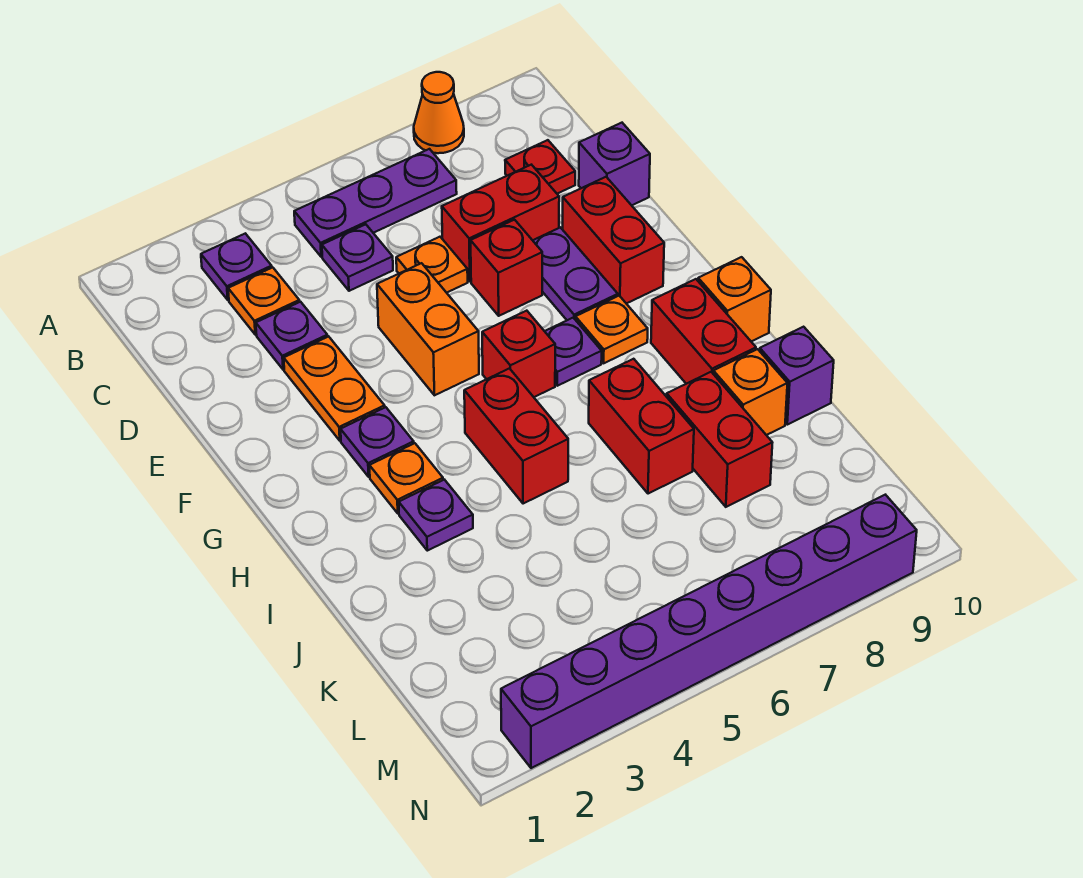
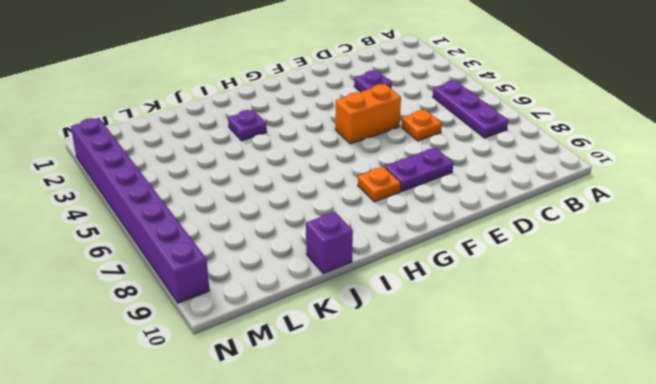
none -> orange cone A8 level 1
none -> purple plate B3 level 1
none -> orange plate C3 level 1

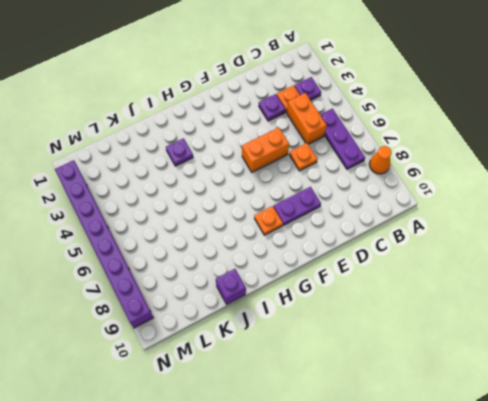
orange brick C4:C5 level 1 -> purple plate C5 level 1
none -> red plate C9 level 1
none -> red brick D7:D8 level 1
none -> purple brick D10 level 1

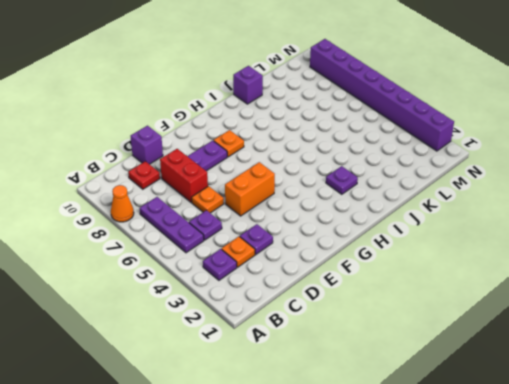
none -> orange plate E3:F3 level 1
none -> red brick E7 level 1
none -> red brick E9:F9 level 1

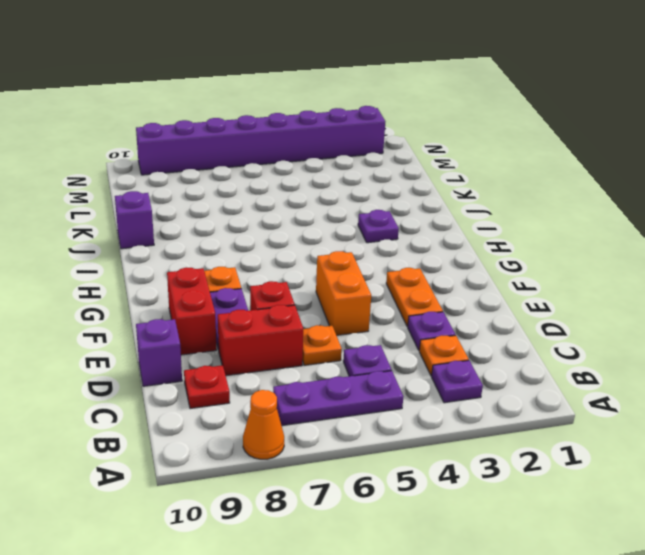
none -> purple plate G3 level 1
none -> red brick G6 level 1
none -> purple plate G7 level 1

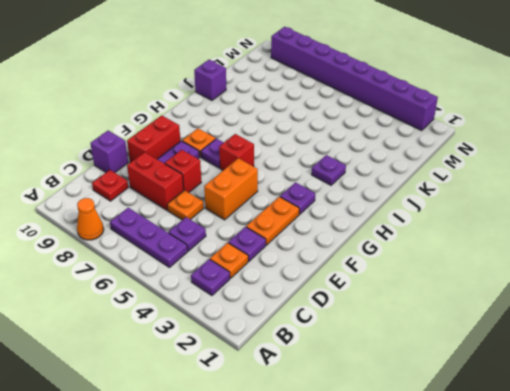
none -> orange plate H3 level 1
none -> red brick H5:I5 level 1
none -> red brick H9:I9 level 1

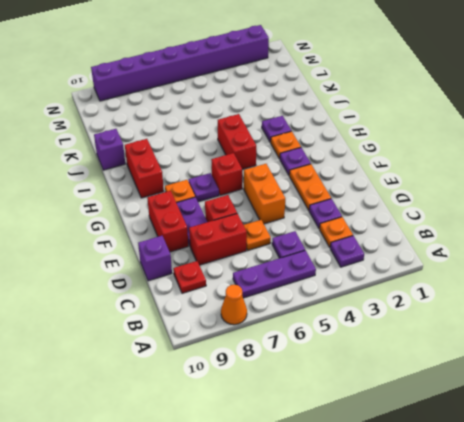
none -> orange brick H10 level 1
none -> red brick I7:J7 level 1
none -> red brick J8:K8 level 1

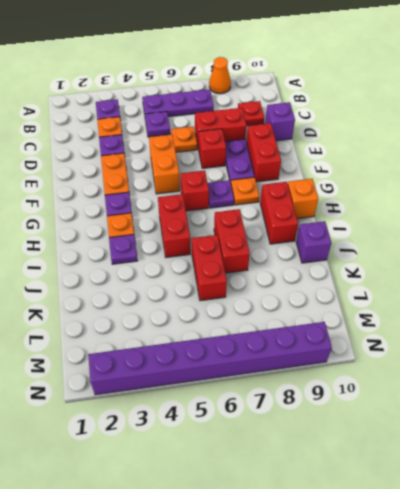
red brick J6:K6 level 1 -> red brick J8:K8 level 1
none -> orange brick J9 level 1

